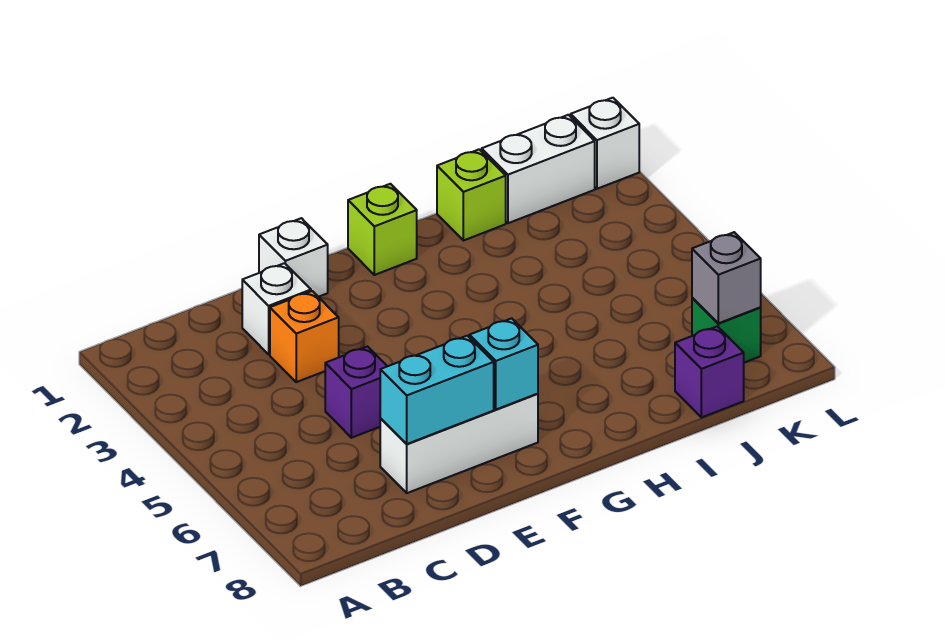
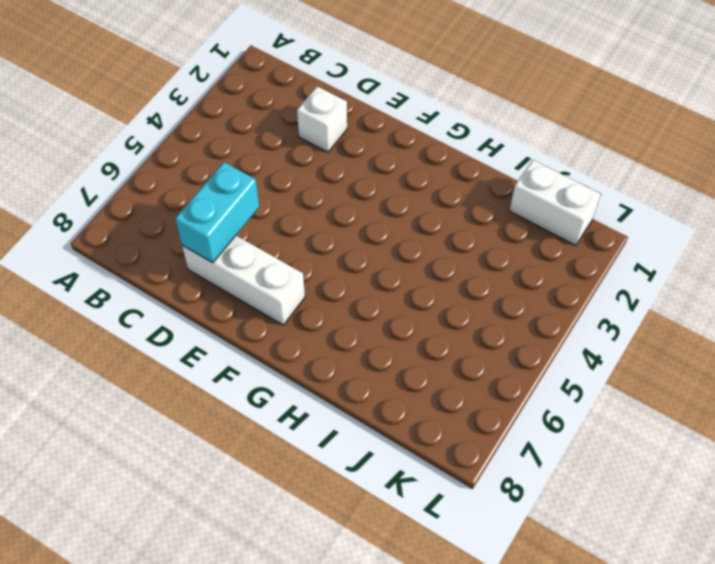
cyan brick D6:D7 level 2 -> cyan brick D7:E7 level 2
none -> orange brick D3 level 1
none -> purple brick D5 level 1
none -> white brick E1 level 1

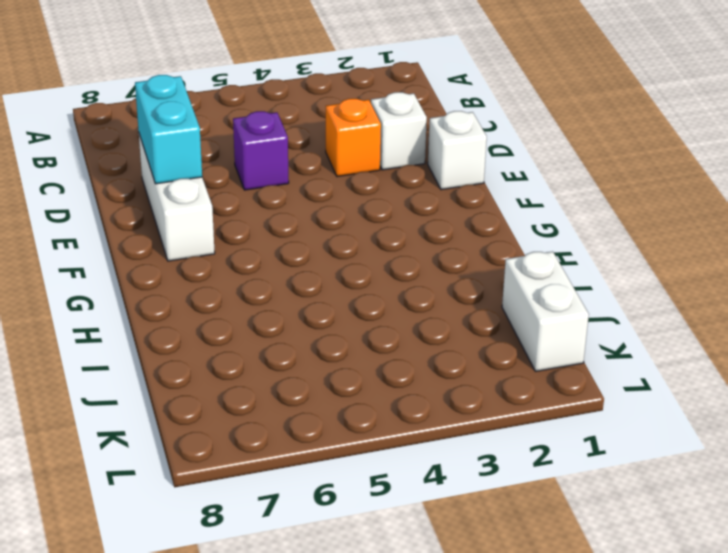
none -> lime brick G1 level 1
none -> lime brick I1 level 1
none -> purple brick J8 level 1

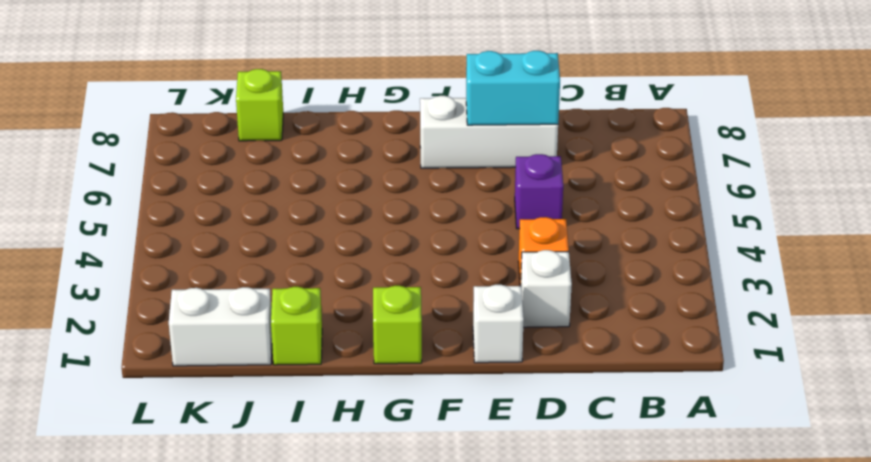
lime brick J8 level 1 -> purple brick J8 level 1
none -> green brick K7 level 1
none -> white brick L1 level 1
none -> cyan brick F7 level 2

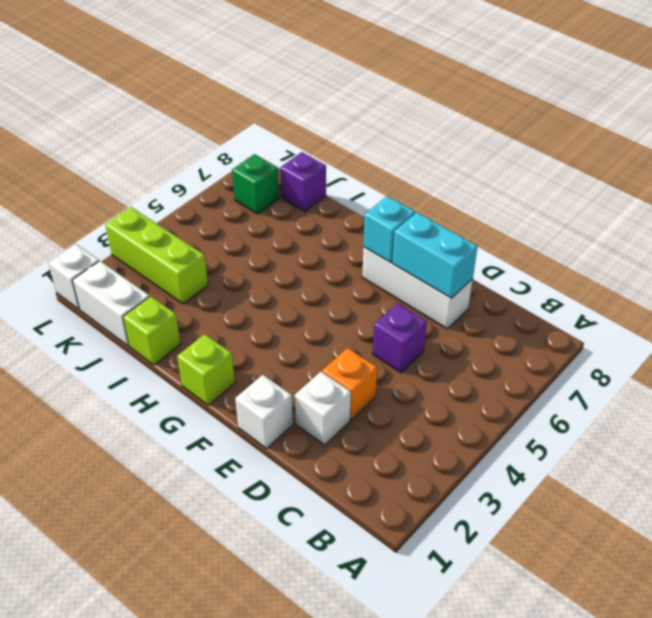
lime brick J3:L3 level 1 -> none
none -> grey brick K7 level 2

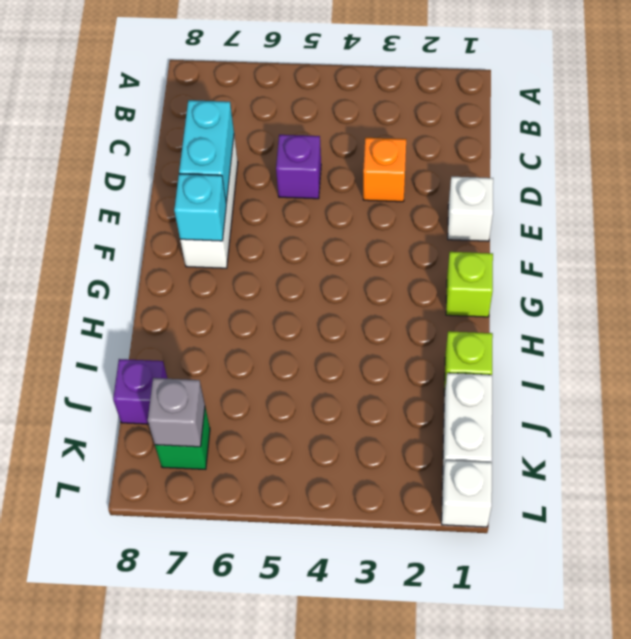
none -> white brick D2 level 1

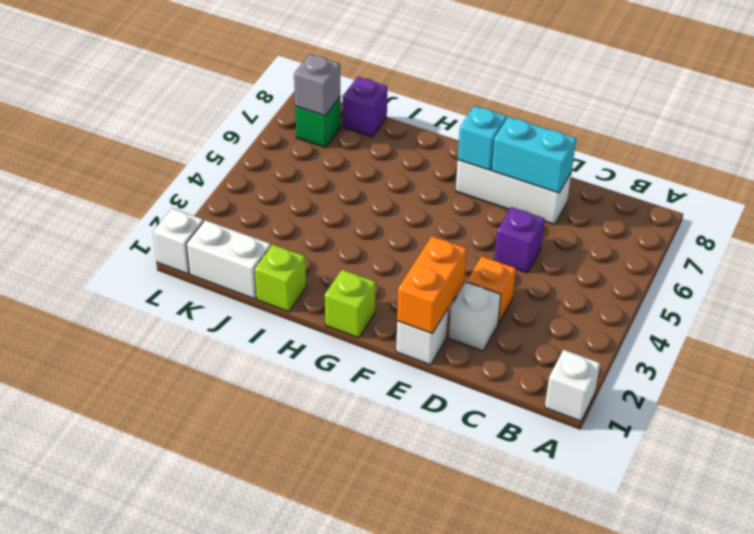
white brick A1 level 1 -> none
orange brick E1:E2 level 2 -> none

